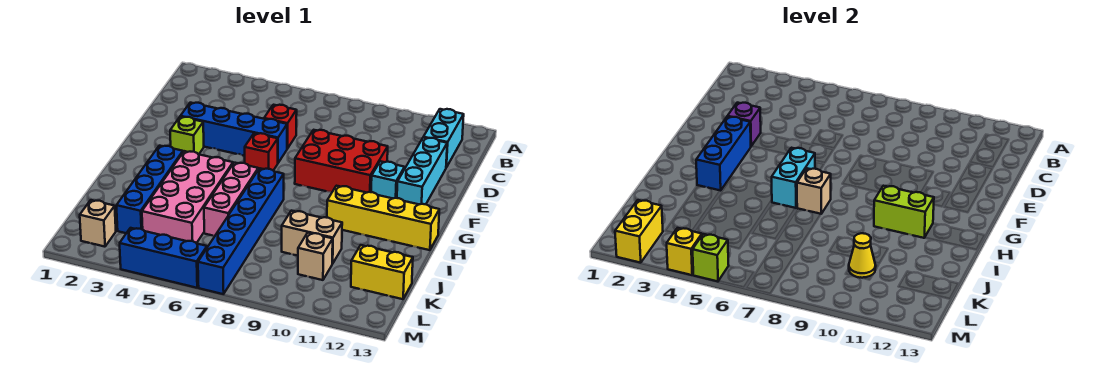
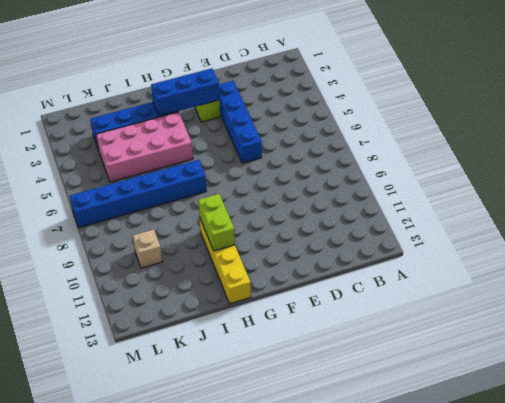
none -> cyan brick B12:C12 level 1
none -> red brick D6 level 1
none -> cyan brick D12:F12 level 1

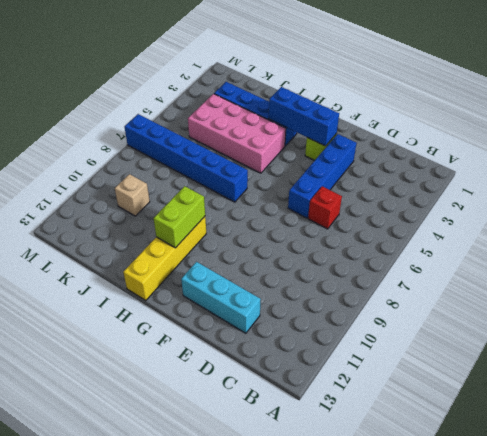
none -> cyan brick B12:C12 level 1
none -> red brick E8:F10 level 1
none -> red brick F6 level 1

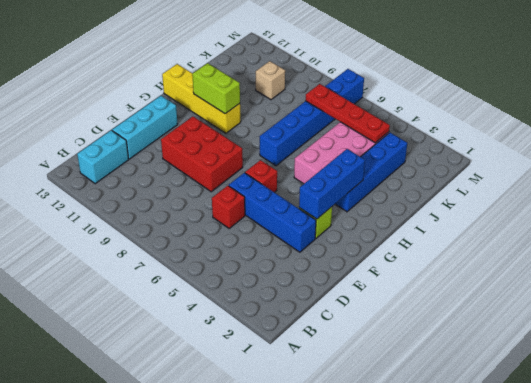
red plate K4:K7 level 2 -> none
none -> cyan brick F11 level 1
none -> pink brick H6:J6 level 1
none -> tan brick J9:J10 level 1

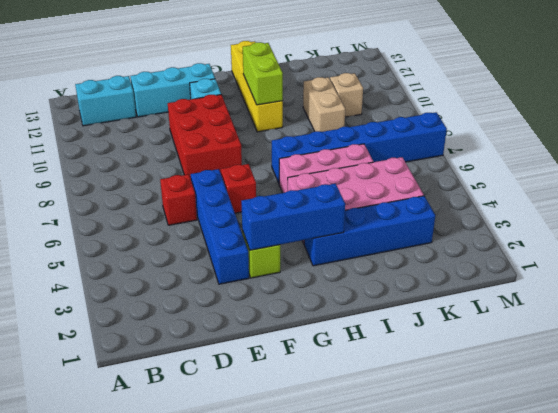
none -> yellow brick K12:K13 level 1
none -> tan brick L2 level 1
none -> blue brick M4:M6 level 1

